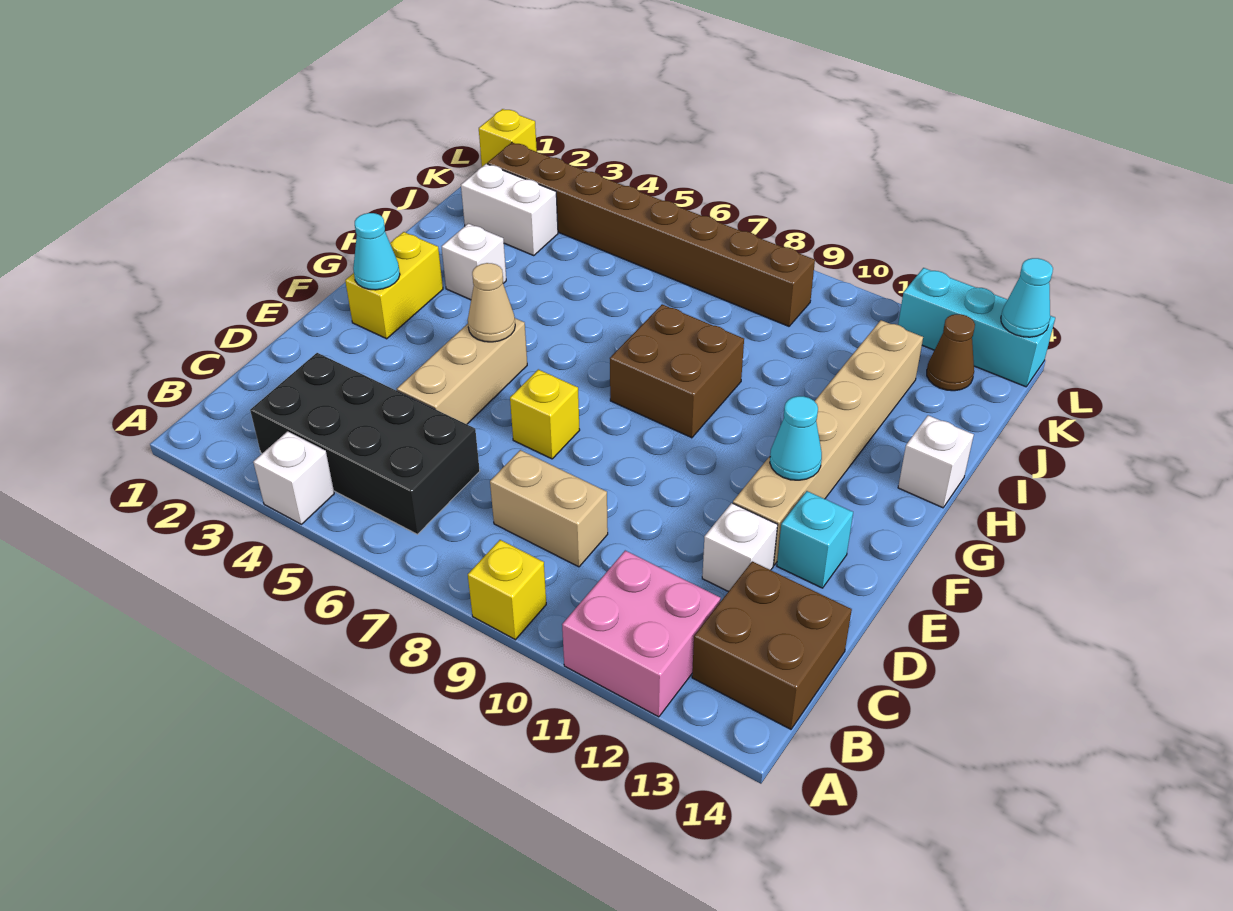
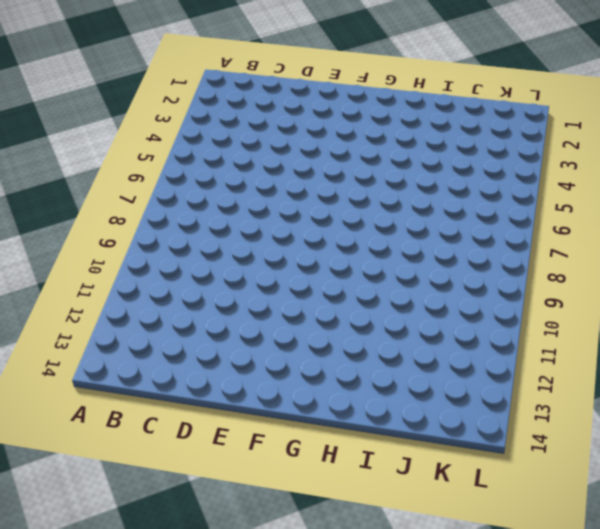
none -> white brick A4 level 1
none -> yellow brick A9 level 1
none -> pink brick A11:B12 level 1

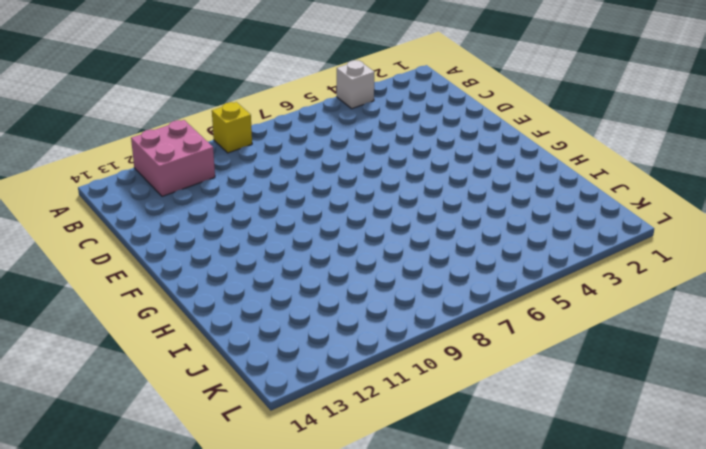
none -> black brick B3:C6 level 1
none -> brown brick B13:C14 level 1
none -> tan brick C8:C9 level 1

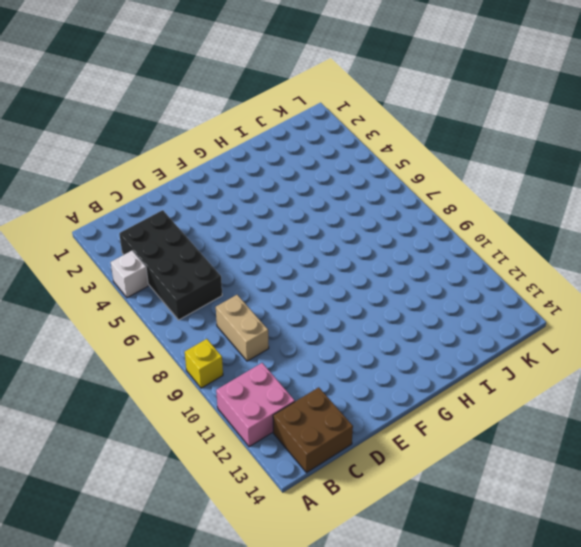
none -> tan brick D5:F5 level 1
none -> white brick D12 level 1
none -> yellow brick E7 level 1

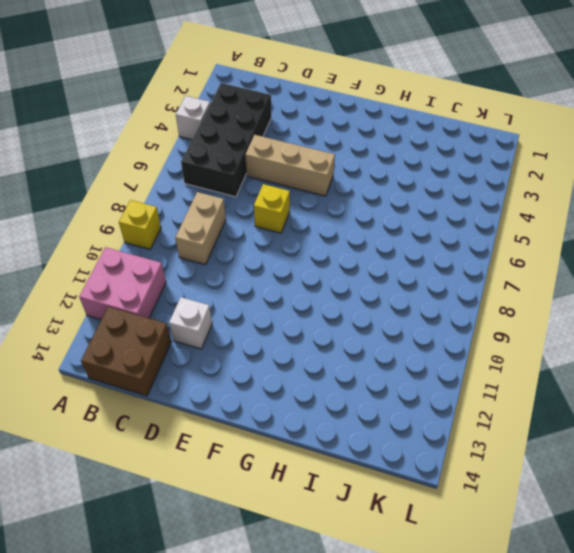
none -> tan brick E12:J12 level 1
none -> cyan brick E13 level 1
none -> yellow brick F2:G2 level 1

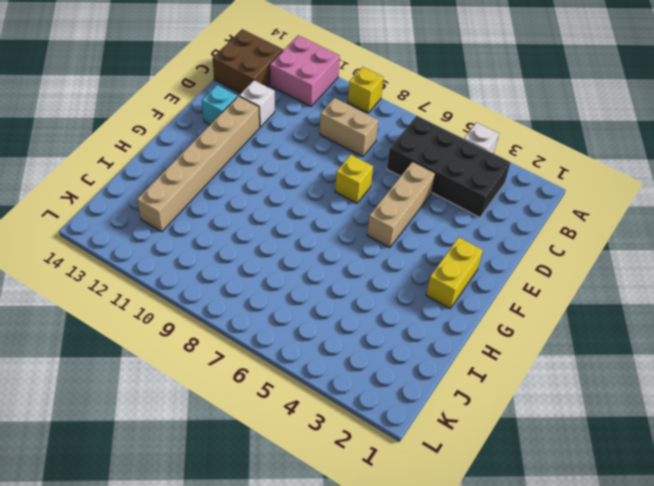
none -> brown brick G8:H9 level 1
none -> white brick H3 level 1
none -> white brick H14 level 1

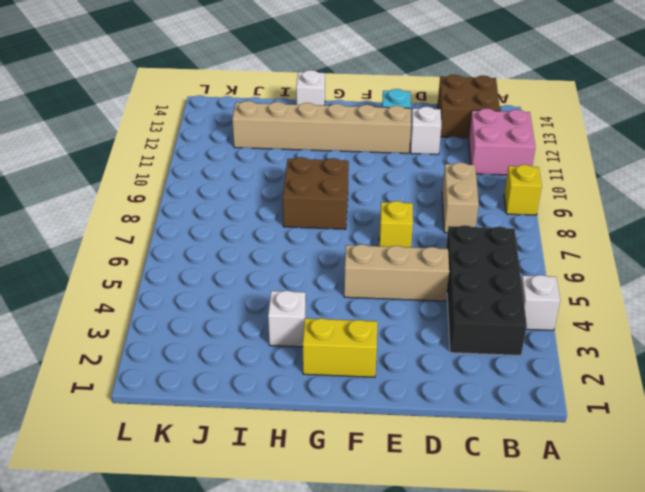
none -> white brick J2:J3 level 1
none -> brown brick K2:K9 level 1
none -> brown cone K13 level 1

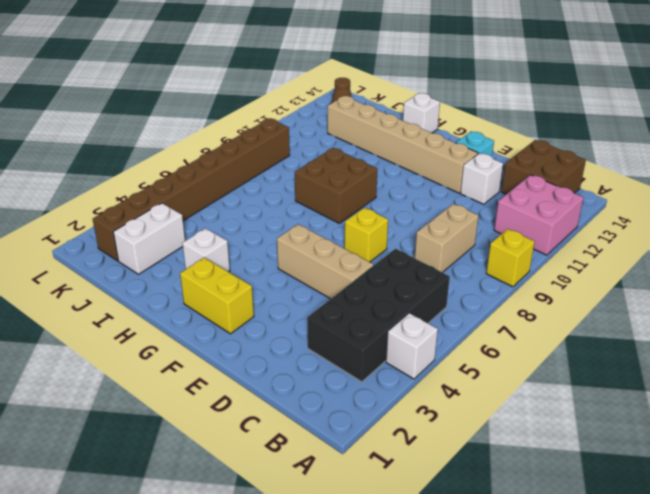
none -> yellow brick L1 level 1
none -> cyan brick L12:L14 level 1
none -> cyan cone F2 level 2

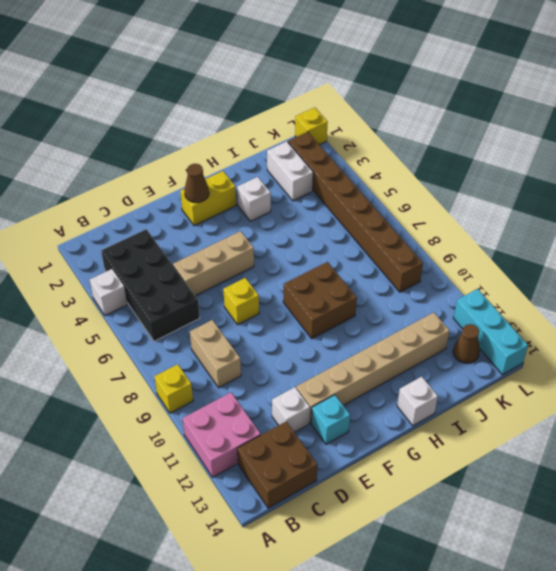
brown cone F2 level 2 -> cyan cone F2 level 2
none -> tan cone F5 level 2
none -> cyan cone F12 level 2
none -> cyan cone L14 level 2

